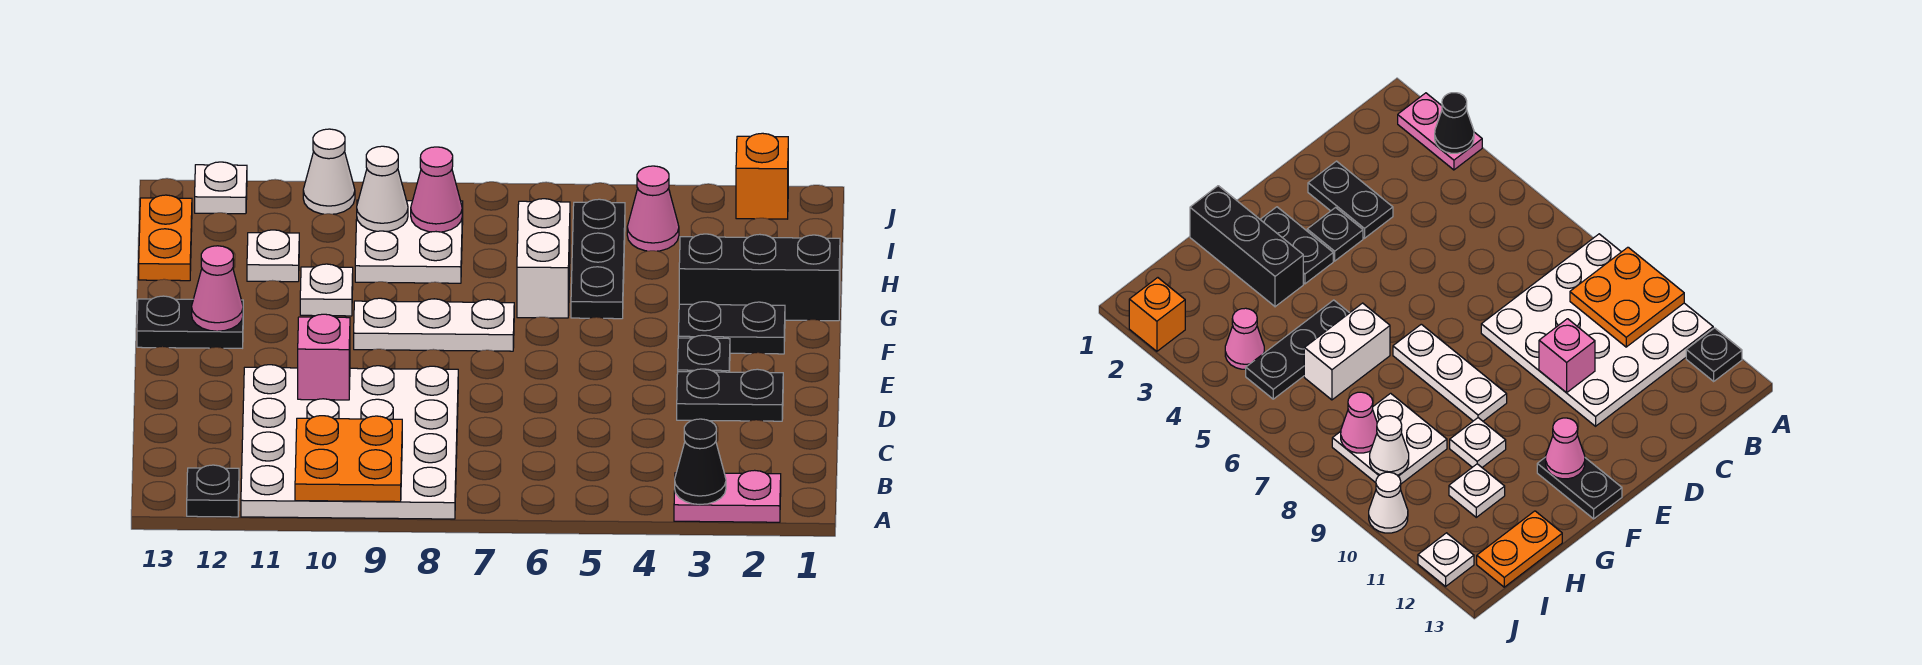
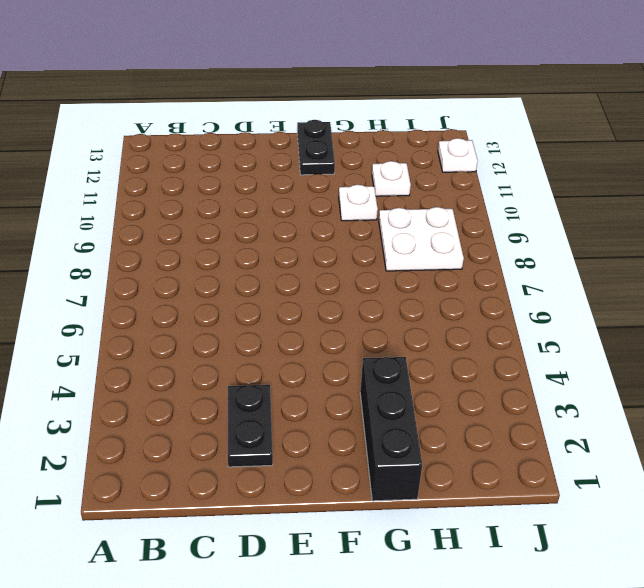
none -> pink plate A2:A3 level 1
none -> white plate A8:D11 level 1
none -> black plate A12 level 1

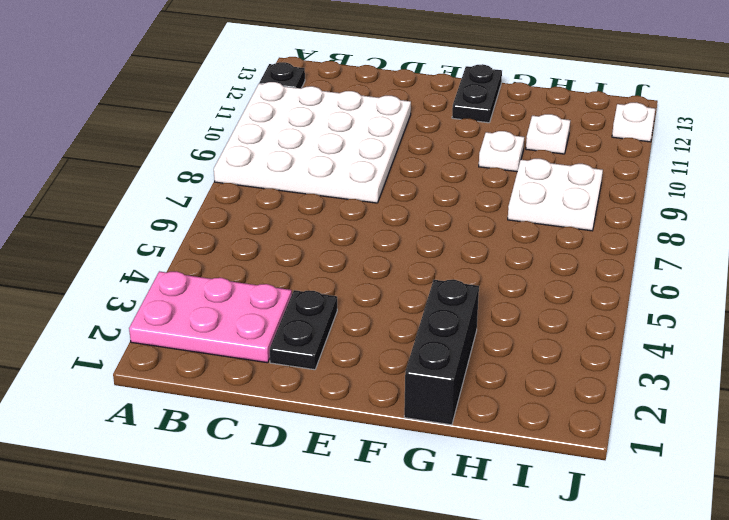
pink plate A2:C3 level 1 -> pink plate A2:A3 level 1
none -> black plate E3 level 1
none -> black plate F2:F3 level 1
none -> white plate F7:F9 level 1

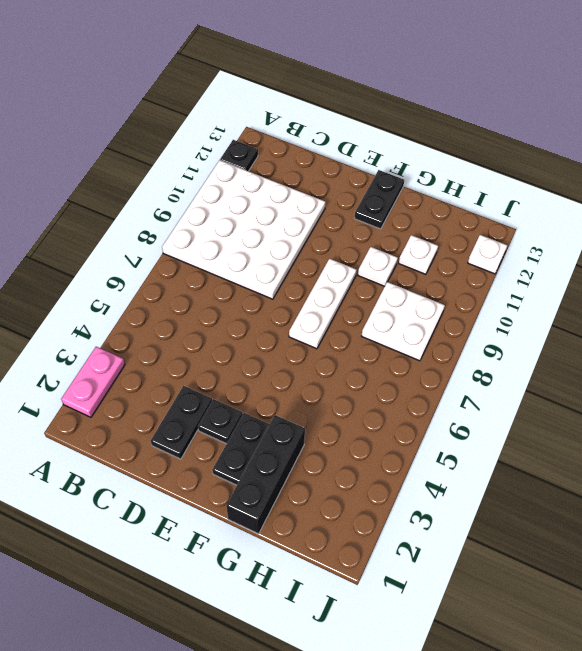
none -> black plate G5:I5 level 1
none -> white brick G6:H6 level 1
none -> orange plate H13:I13 level 1

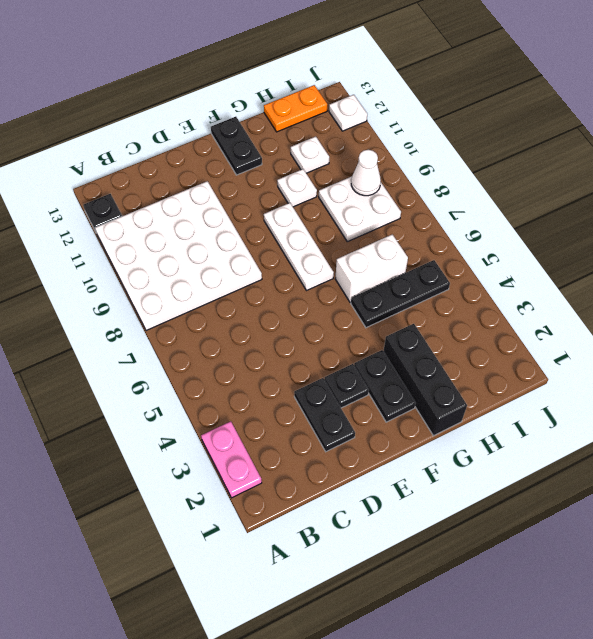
none -> pink cone I4 level 1
none -> orange brick J2 level 1
none -> white cone J10 level 1

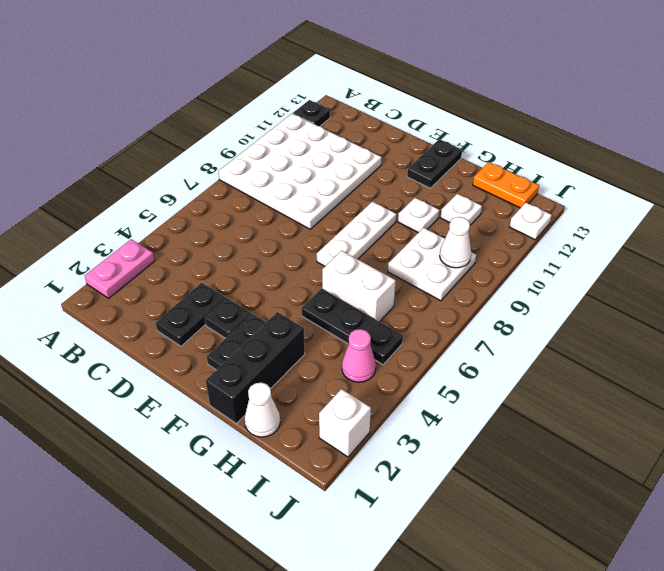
white cone H1 level 1 -> white cone J10 level 1
white brick J2 level 1 -> orange brick J2 level 1
none -> black cone A3 level 2
none -> orange plate A9:B10 level 2
none -> pink brick D10 level 2

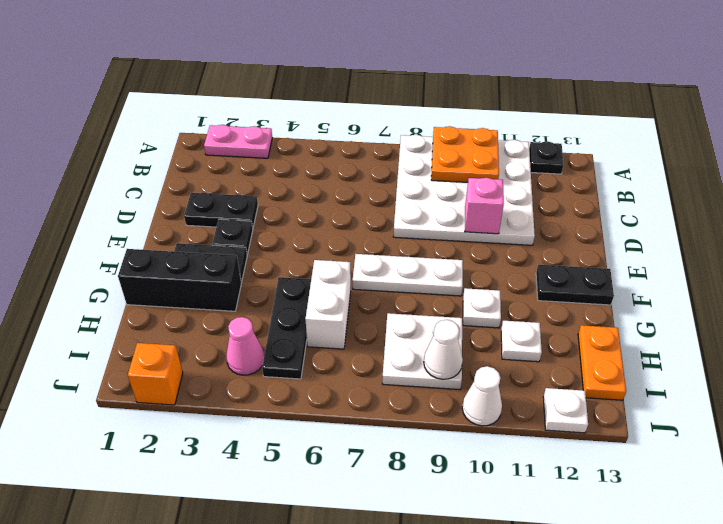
none -> black cone A3 level 2
none -> pink cone F12 level 2
none -> pink cone I8 level 2

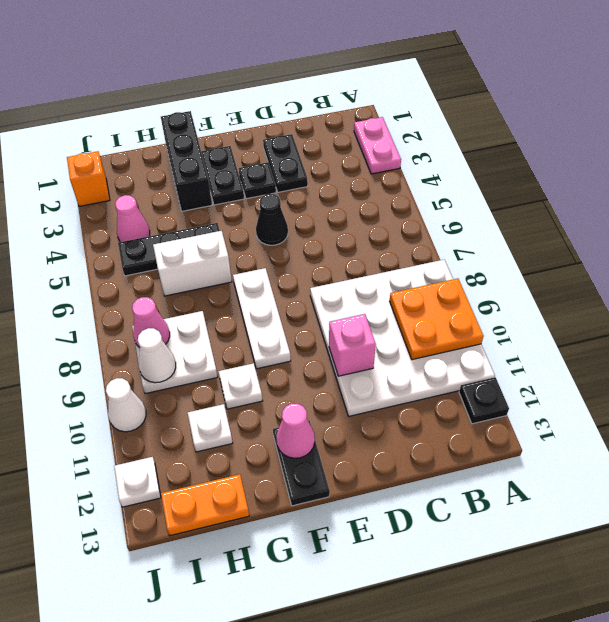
black cone E5 level 1 -> black cone A3 level 2

